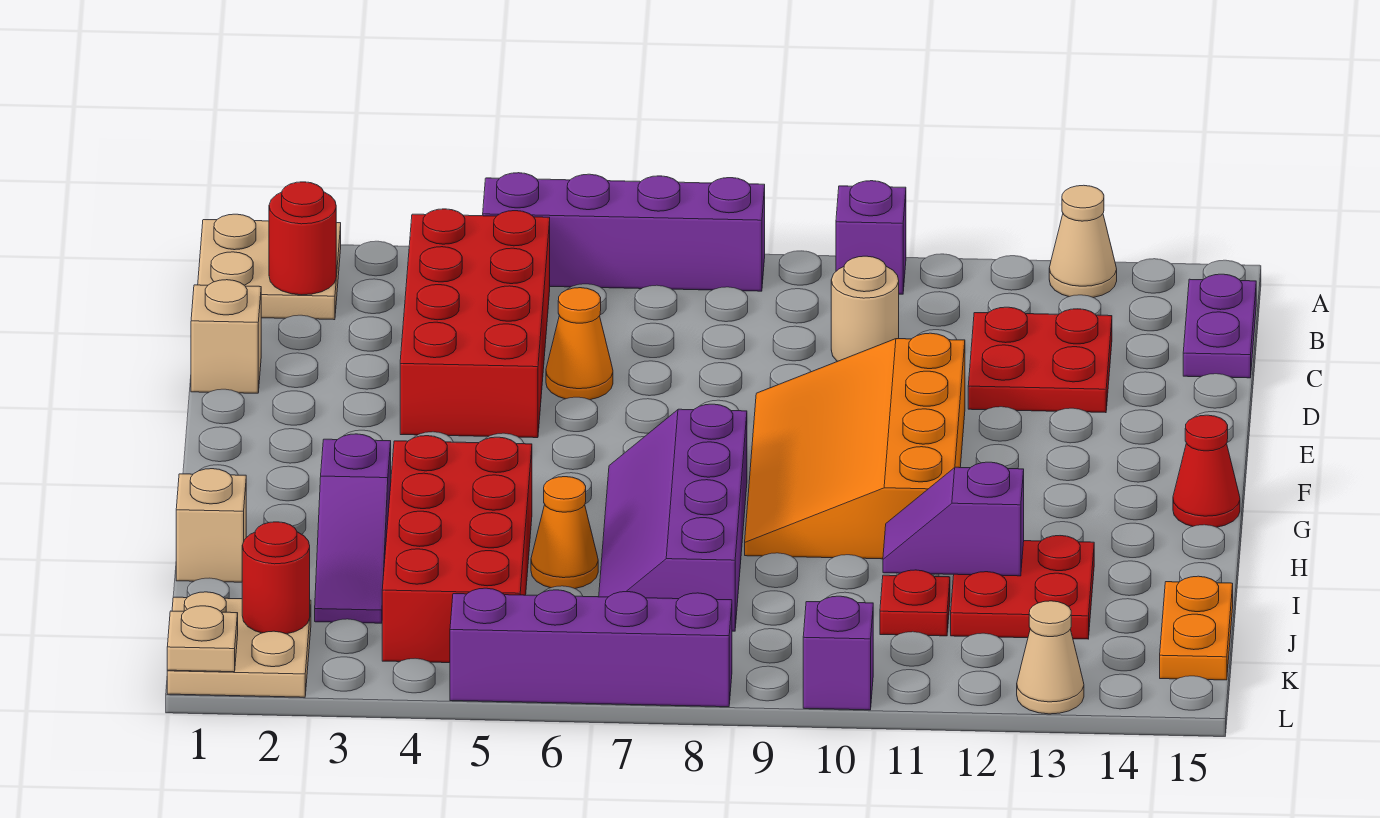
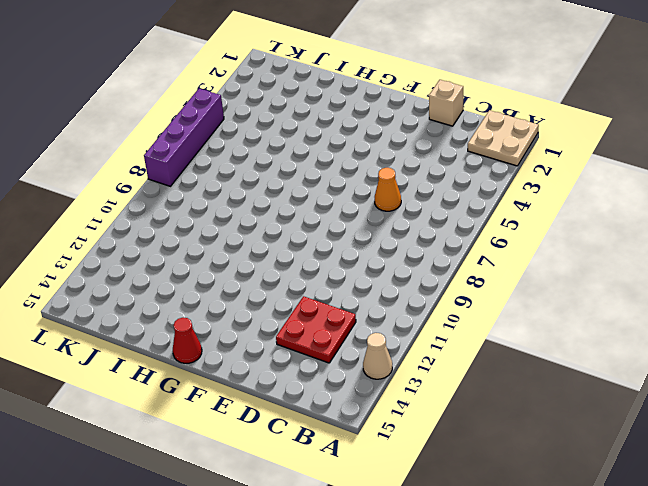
none -> purple brick A5:A8 level 1
none -> purple brick A10 level 1
none -> red brick B4:E5 level 1

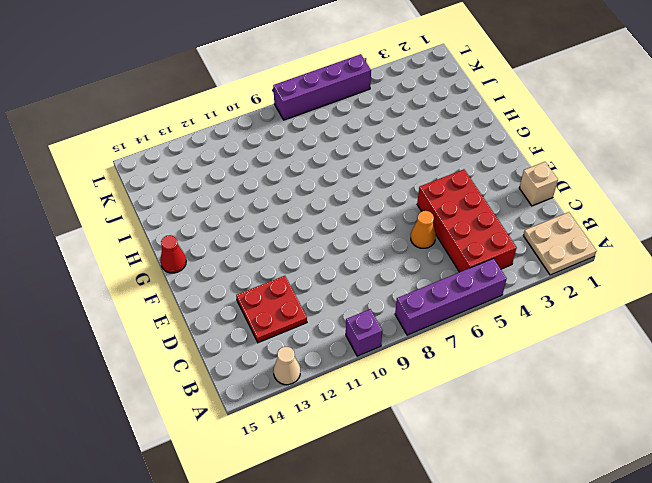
none -> purple plate B15:C15 level 1
none -> tan round brick C10 level 1
none -> orange slope E9:H11 level 1 top 11

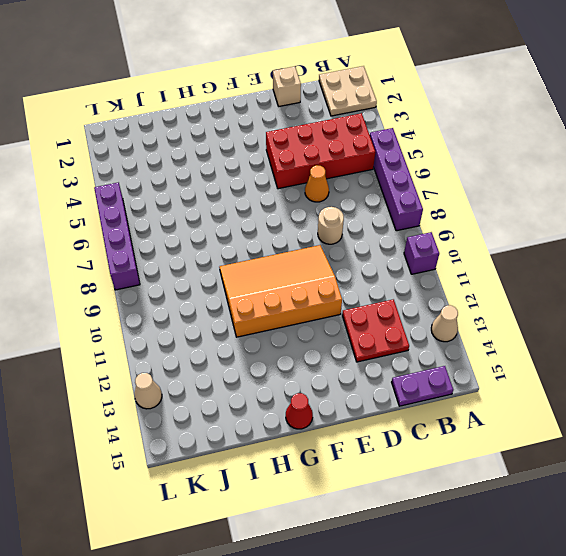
tan round brick D8 level 1 -> tan round brick C10 level 1
none -> purple slope G7:J8 level 1 top 8
none -> purple slope H3:J3 level 1 top H
none -> red brick H4:K5 level 1

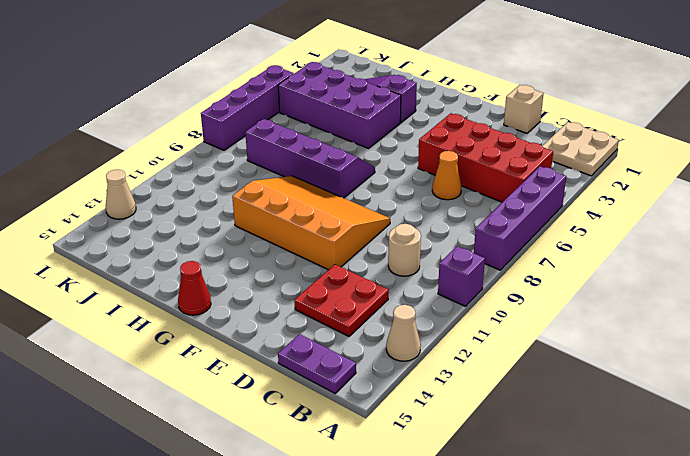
purple brick H4:K5 level 1 -> red brick H4:K5 level 1
none -> tan brick I1 level 1
none -> orange cone I6 level 1
none -> red plate I12:J13 level 1

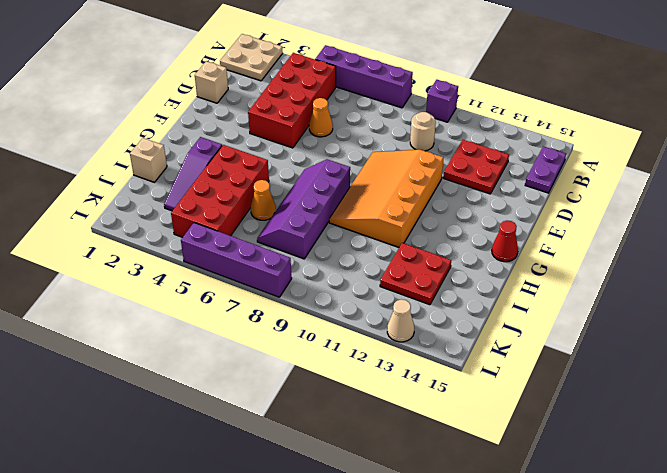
none -> tan cone A13 level 1
none -> red plate J11 level 1
none -> orange plate J15:K15 level 1

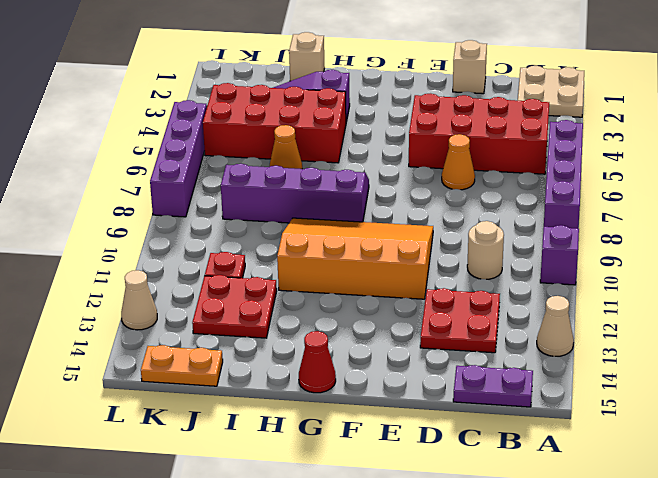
none -> tan plate K1:L2 level 1
none -> purple brick L10 level 1
none -> red round brick B2 level 2

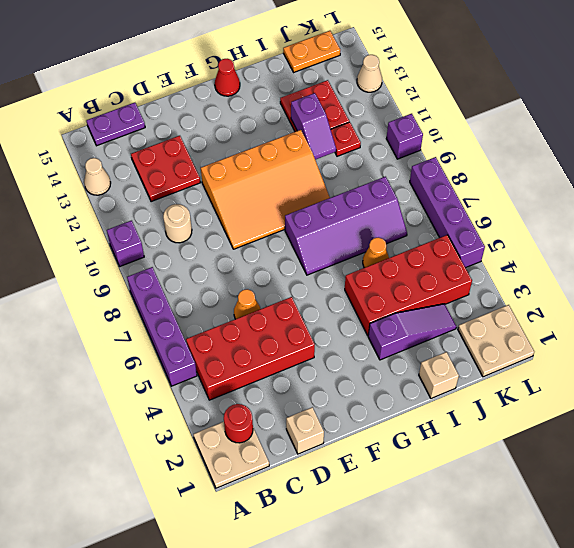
none -> red round brick K2 level 2
none -> tan plate L1 level 2

